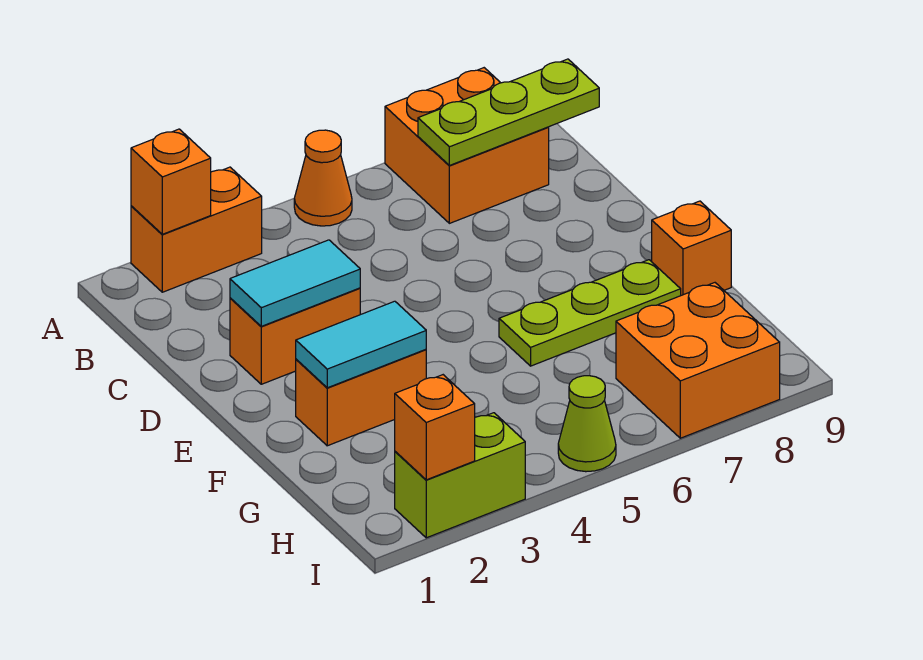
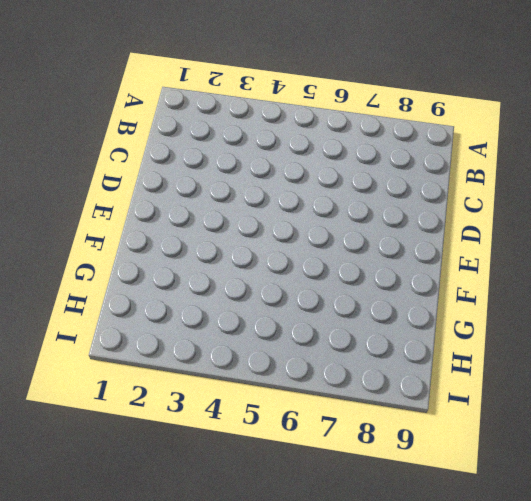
none -> orange brick A2:A3 level 1
none -> orange cone A5 level 1
none -> orange brick A7:B8 level 1

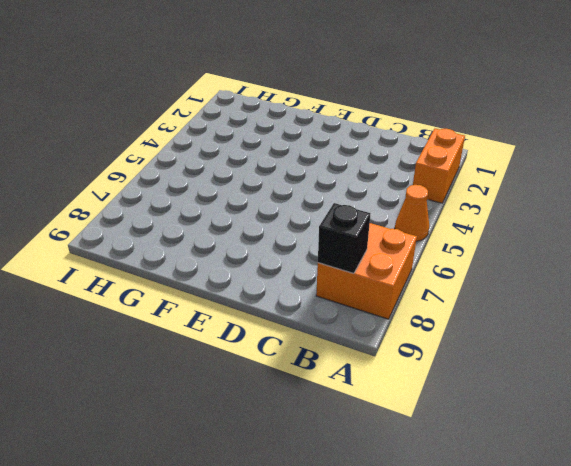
black brick B8 level 2 -> lime plate B7:B9 level 2
none -> orange brick D2:D3 level 1
none -> orange brick F2:F3 level 1
none -> lime plate F6:F8 level 1

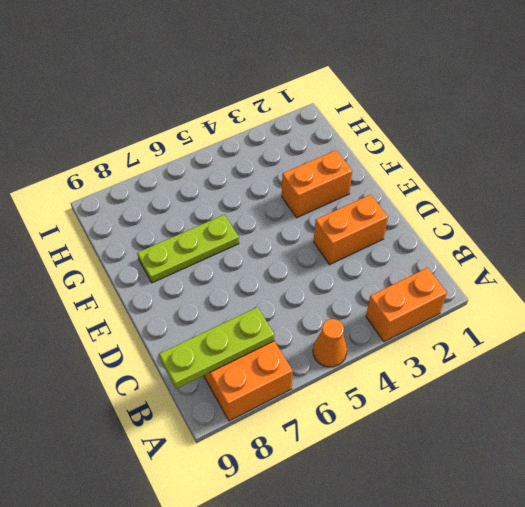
none -> orange brick F9 level 1
none -> orange brick H7:I8 level 1
none -> lime brick I2:I3 level 1

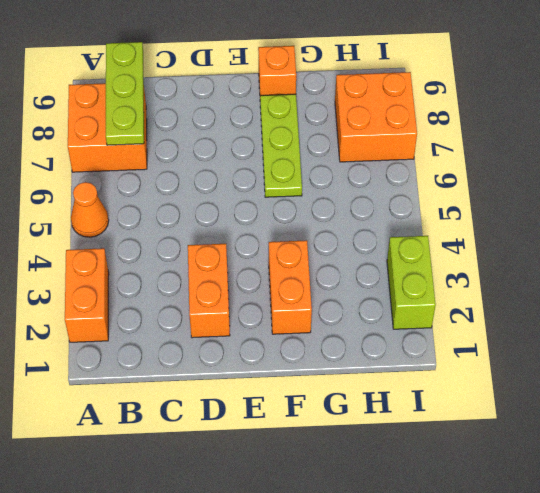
none -> lime cone I5 level 1
none -> orange brick A2 level 2
none -> cyan tile D2:D3 level 2

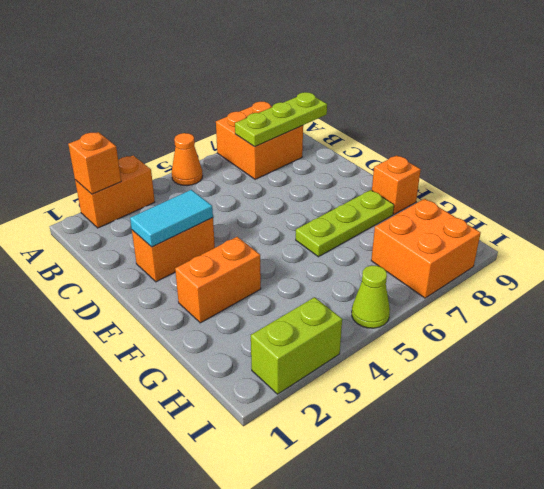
none -> cyan tile F2:F3 level 2
none -> orange brick I2 level 2

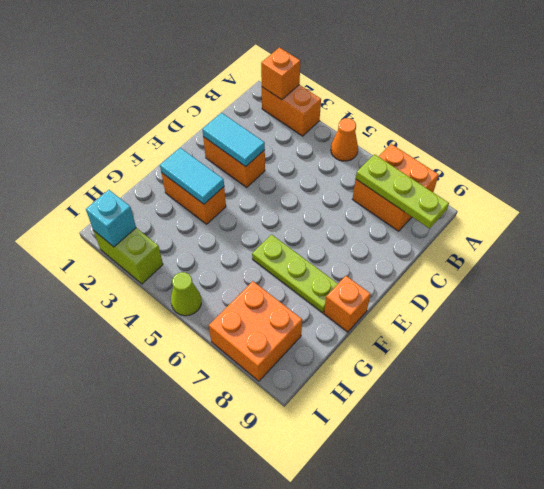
cyan brick I2 level 2 -> orange brick I2 level 2

